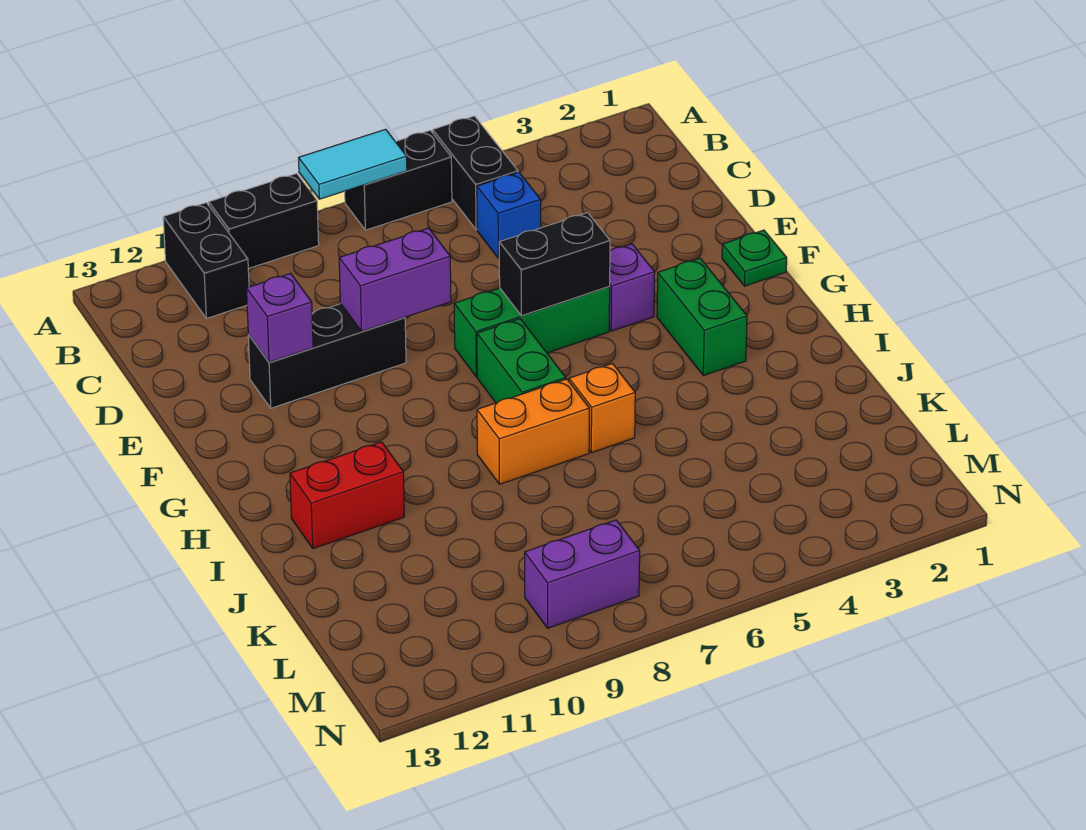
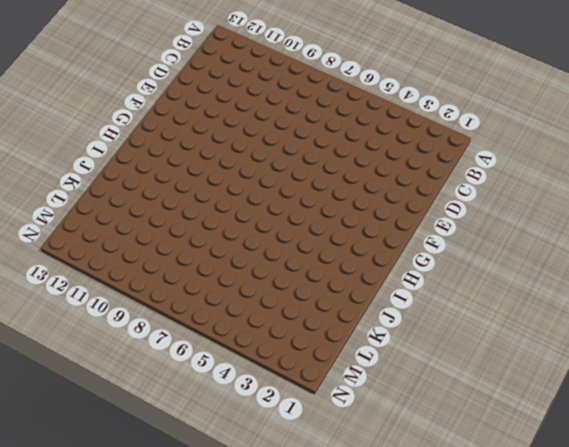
none -> black brick A5:B5 level 1
none -> black brick A6:A7 level 1
none -> black brick A9:A10 level 1

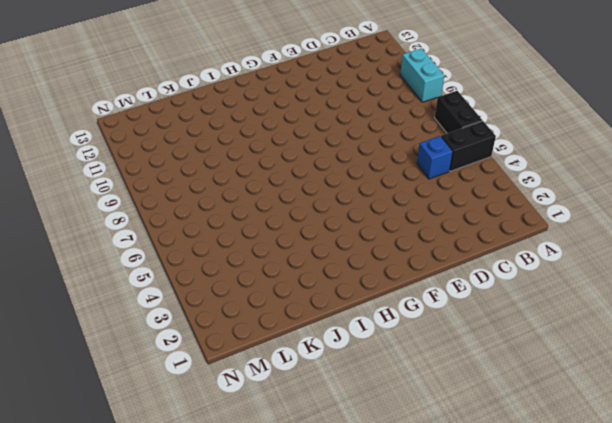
cyan brick A9:A10 level 1 -> black brick A9:A10 level 1
none -> black brick A11:B11 level 1
none -> black brick E9:E11 level 1
none -> green plate F1 level 1

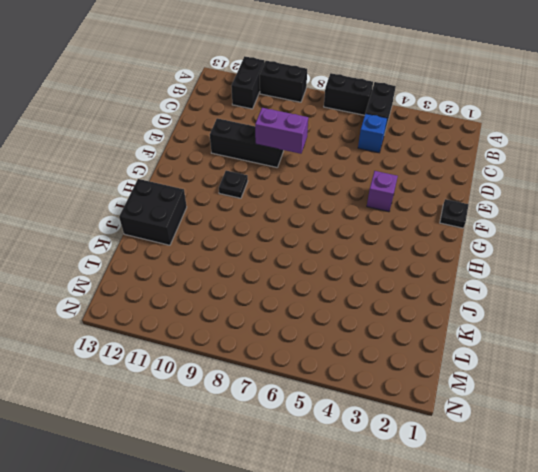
black plate F1 level 1 -> green plate F1 level 1
black plate G10 level 1 -> none
black brick I12:J13 level 1 -> red brick I11:I12 level 1
none -> green brick F5:F7 level 1
none -> green brick G3:H3 level 1
none -> green brick G7:H7 level 1

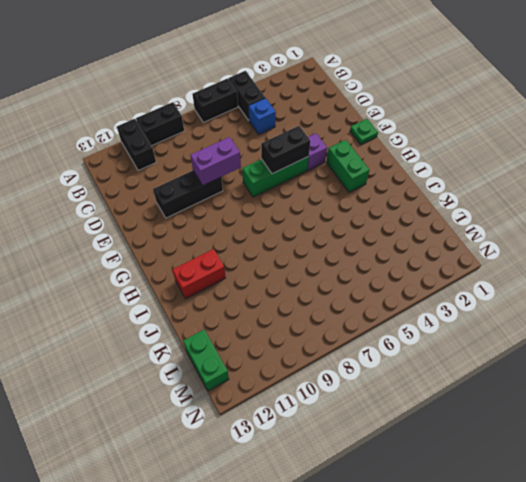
green brick L13:M13 level 1 -> green brick G7:H7 level 1
none -> orange brick I6 level 1
none -> orange brick I7:I8 level 1
none -> purple brick M8:M9 level 1

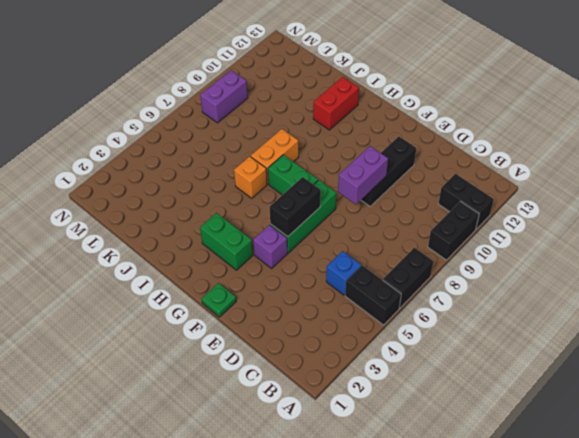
none -> cyan tile A7:A8 level 2
none -> purple brick E11 level 2

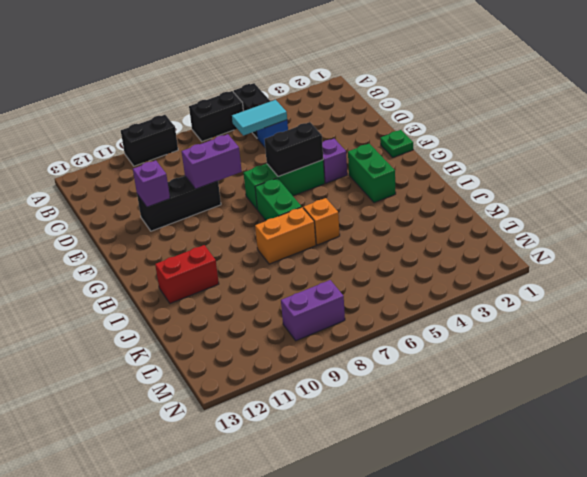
cyan tile C5:C6 level 2 -> cyan tile A7:A8 level 2
none -> black brick A11:B11 level 1

